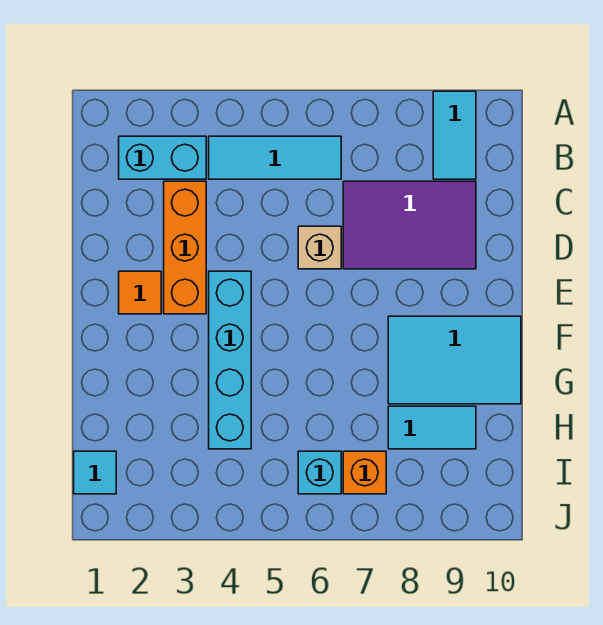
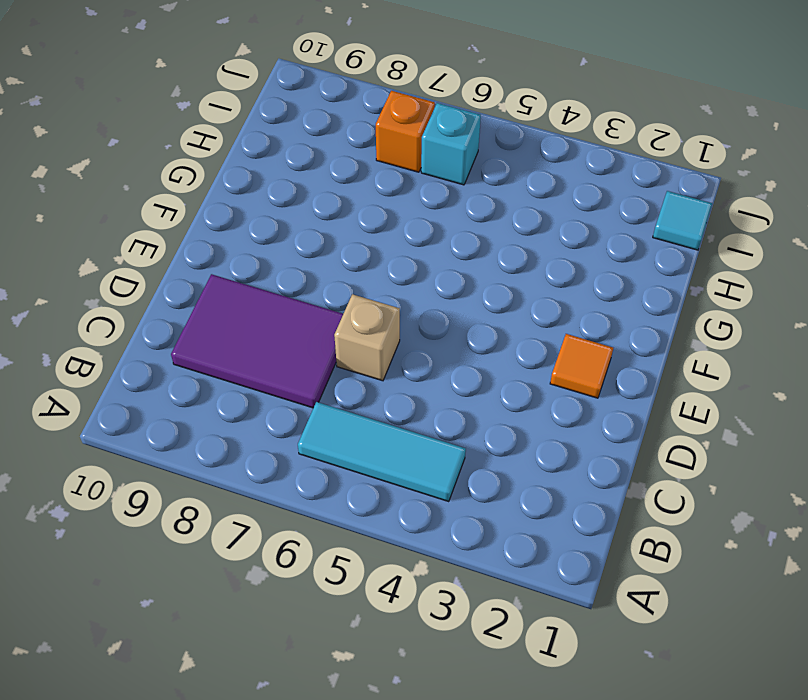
none -> cyan tile A9:B9 level 1
none -> cyan brick B2:B3 level 1
none -> orange brick C3:E3 level 1

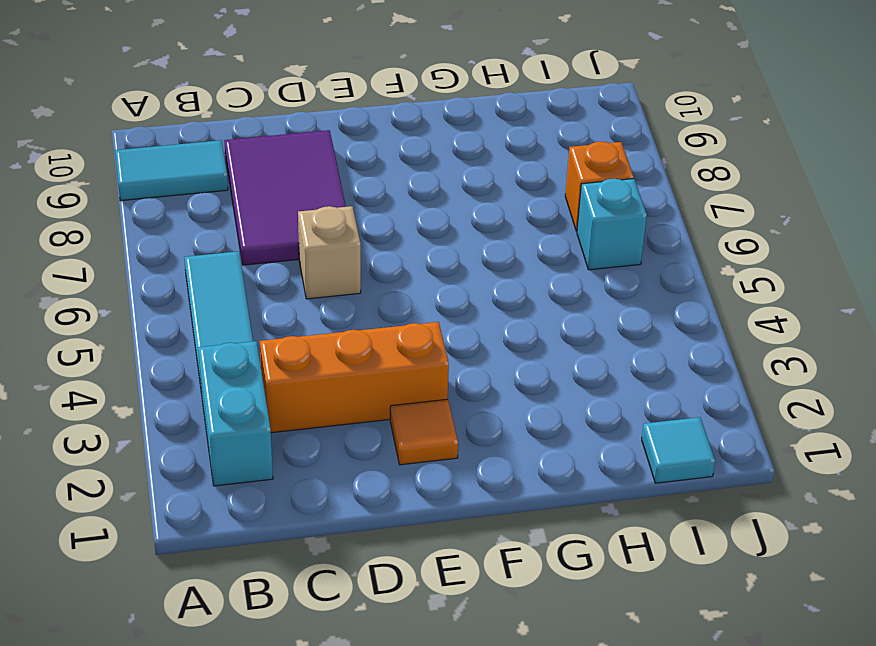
none -> cyan brick E4:H4 level 1
none -> cyan tile F8:G10 level 1
none -> cyan tile H8:H9 level 1

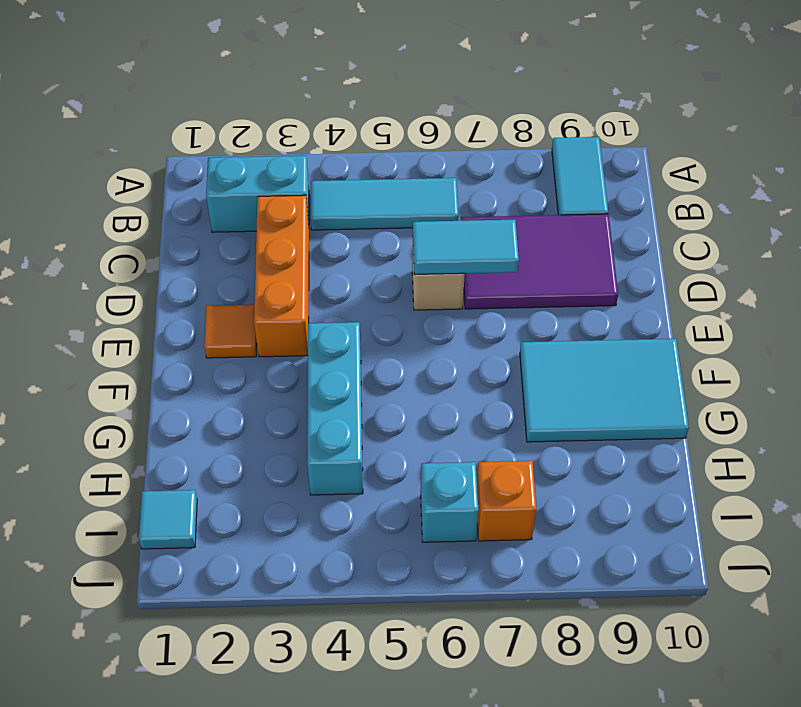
cyan tile D6:D7 level 2 -> cyan tile H8:H9 level 1
cyan brick F4:H4 level 1 -> cyan brick E4:H4 level 1

